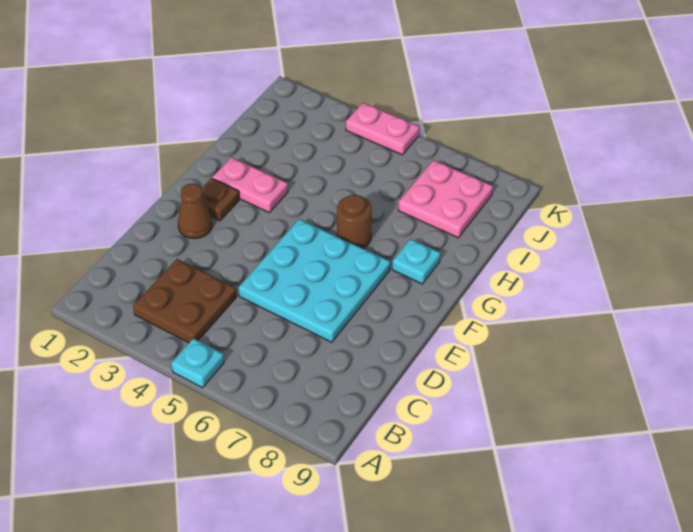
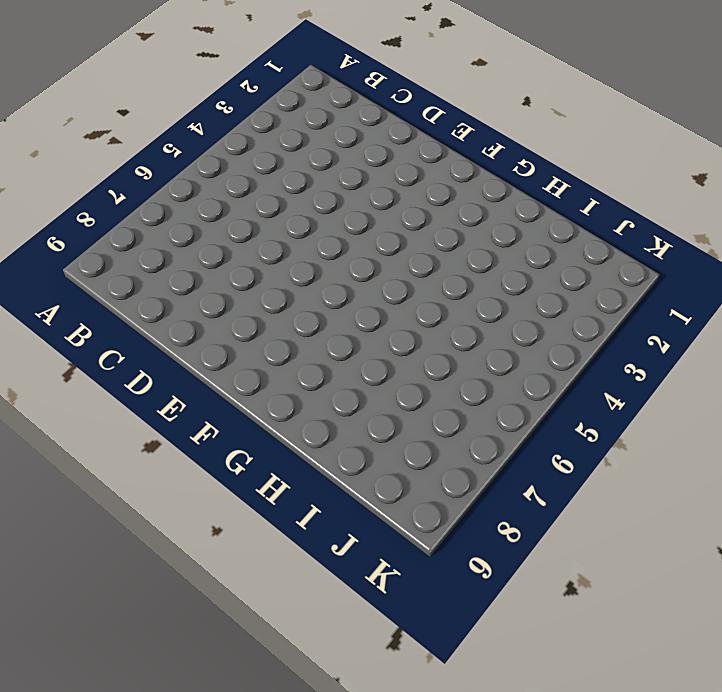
none -> cyan plate A5 level 1
none -> brown plate B3:C4 level 1

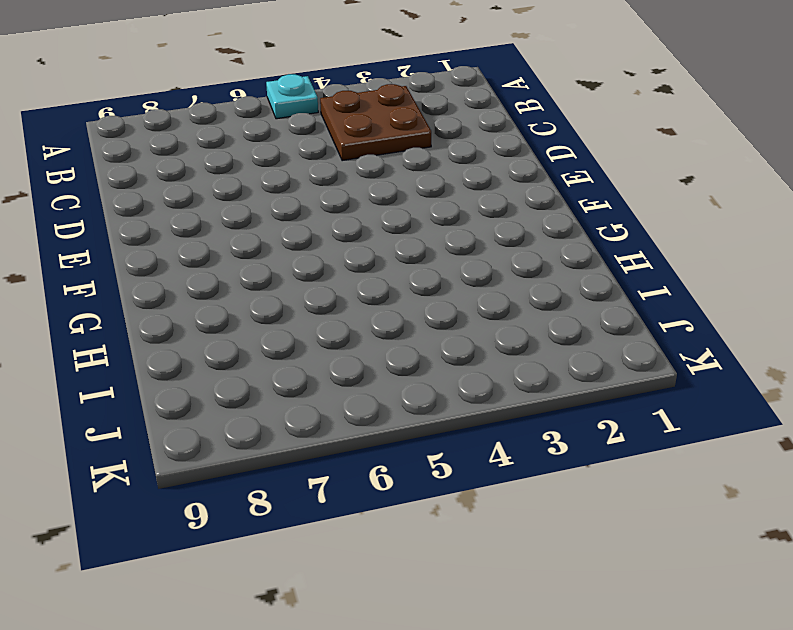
none -> cyan plate D5:F7 level 1
none -> brown cone E2 level 1

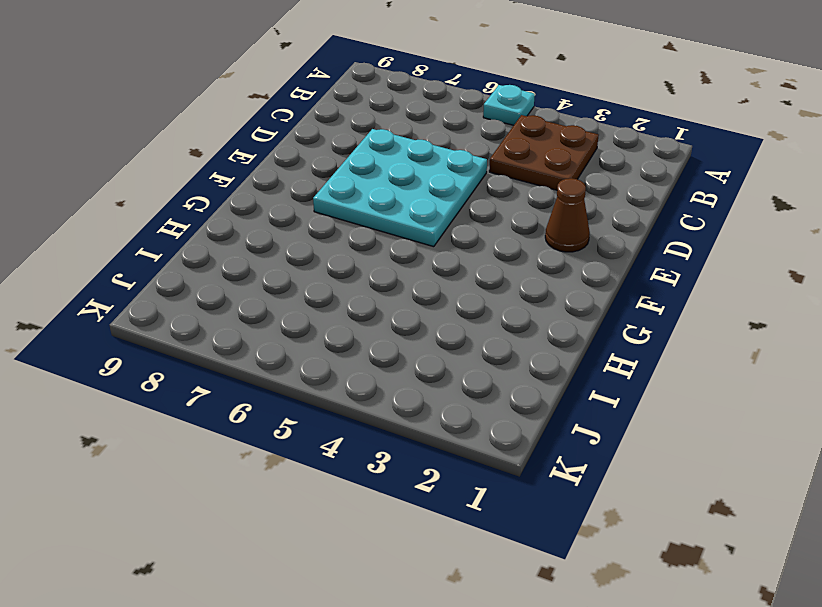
none -> brown plate F2 level 1
none -> pink plate G2:G3 level 1

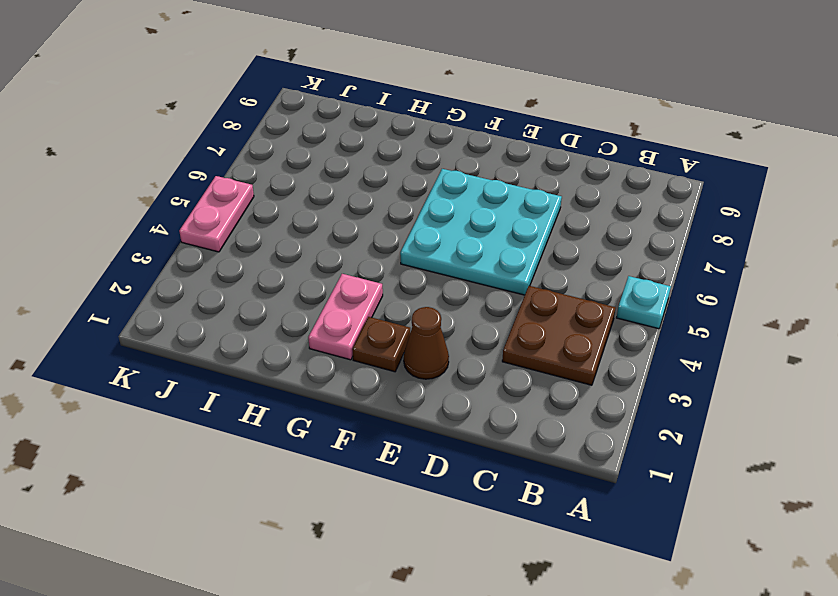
none -> brown round brick G6 level 1
none -> cyan plate G8 level 1

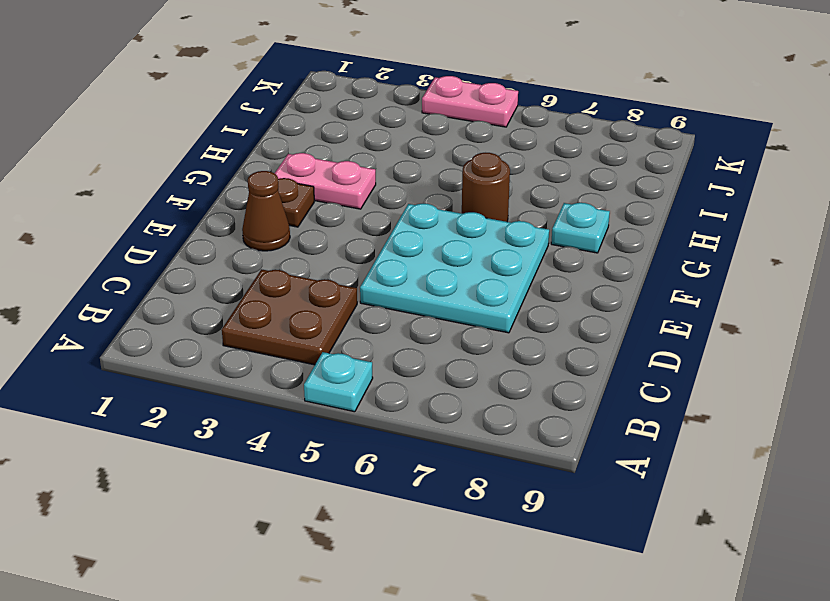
none -> pink plate I7:J8 level 1

